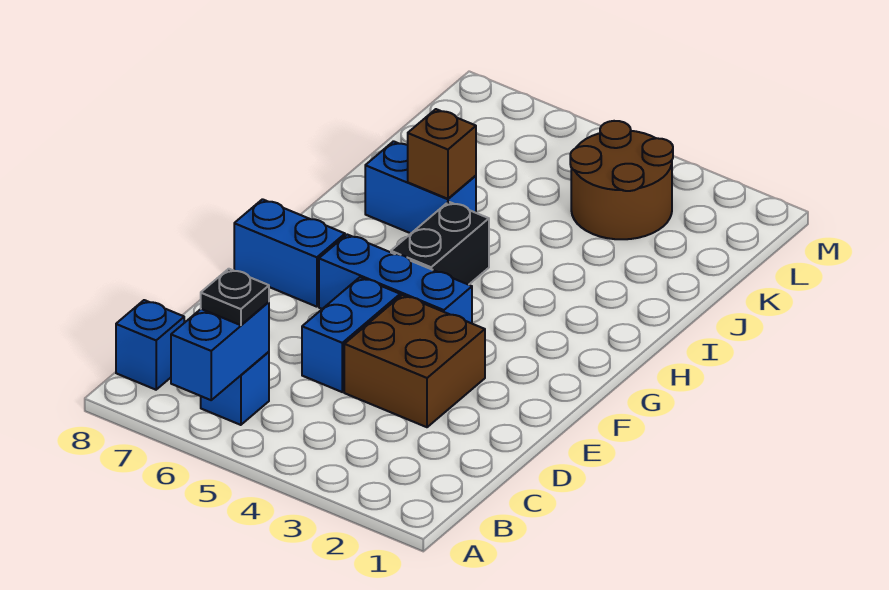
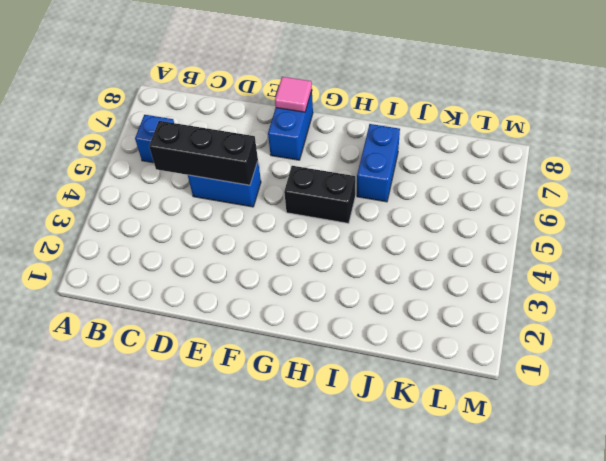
black brick C5:E5 level 2 -> none
pink tile F8 level 2 -> none
none -> blue brick B8 level 1
none -> brown brick D3:E4 level 1
none -> blue brick F4:F6 level 1

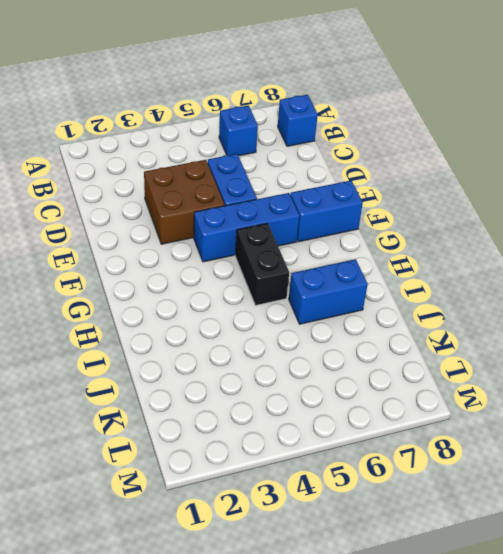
none -> brown round brick K3:L4 level 1
none -> blue brick A6:B6 level 2
none -> brown brick I6 level 2

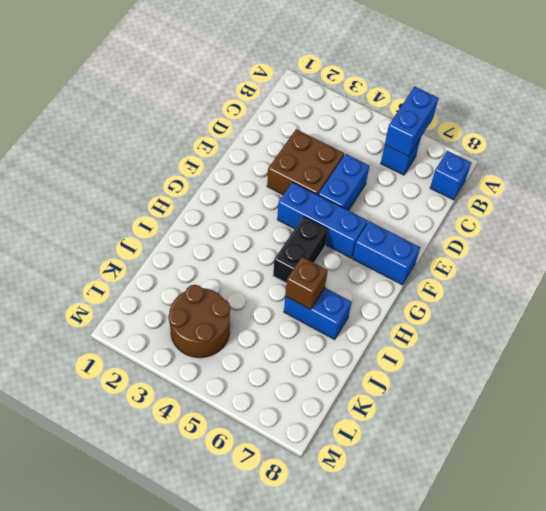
none -> black plate B6 level 3

